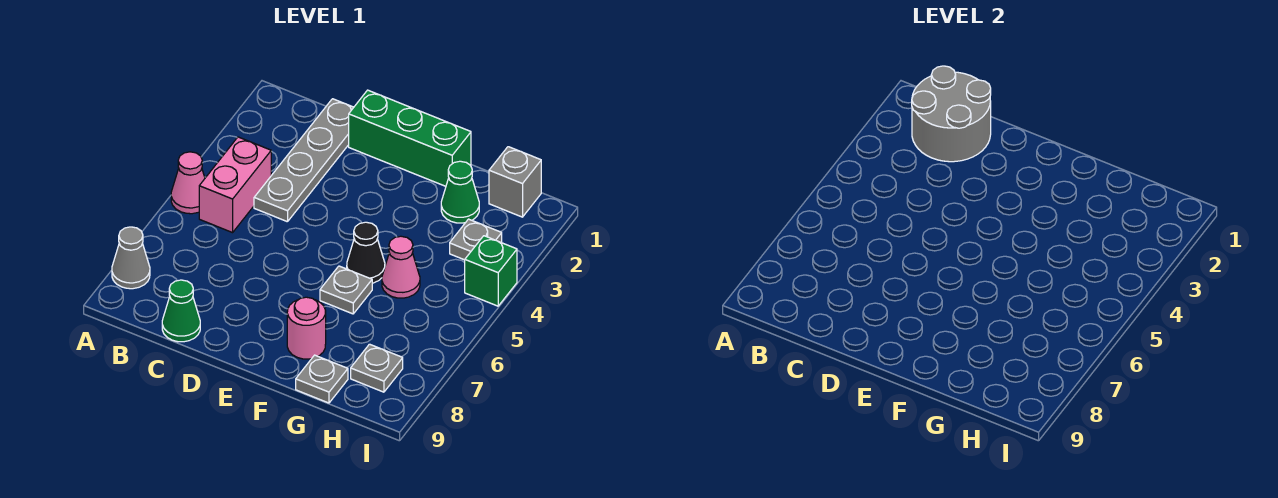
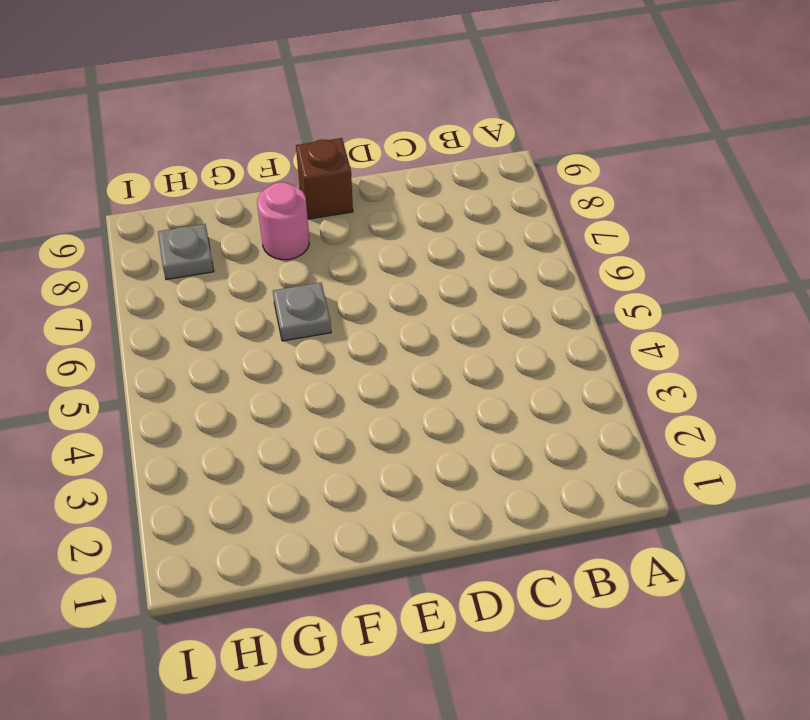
brown brick E9 level 1 -> none
none -> pink cone A5 level 1
none -> grey cone A8 level 1
none -> pink brick B4:B5 level 1

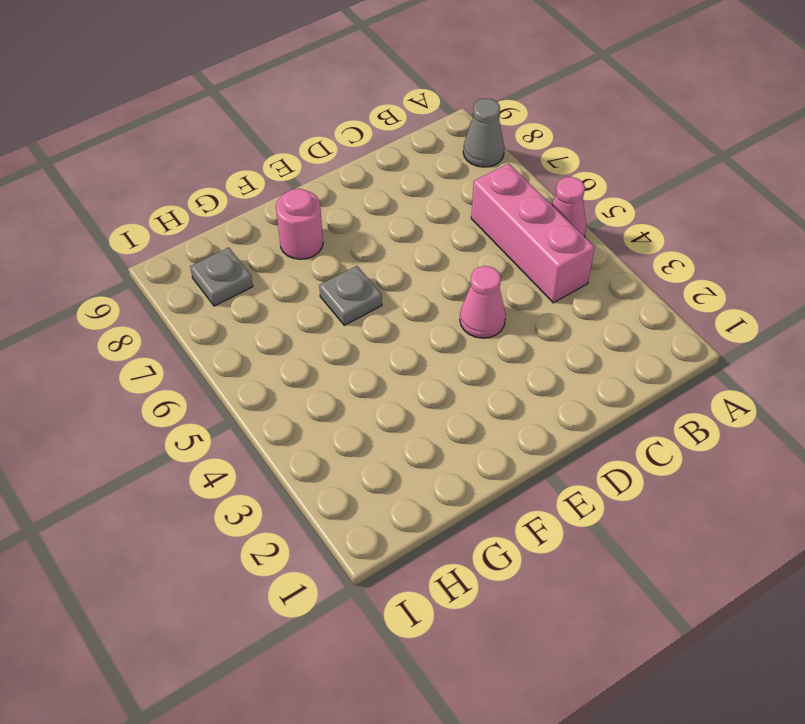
pink brick B4:B6 level 1 -> pink brick B4:B5 level 1
pink cone D4 level 1 -> pink cone G5 level 1
none -> grey plate C1:C4 level 1
none -> green cone C9 level 1
none -> green brick D1:F1 level 1

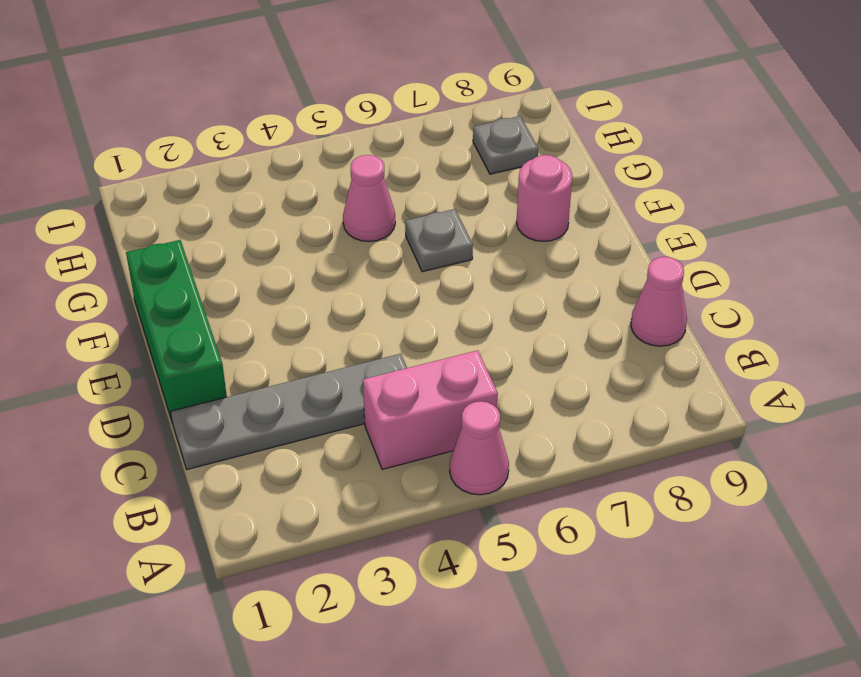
pink cone C9 level 1 -> green cone C9 level 1
none -> grey cone A8 level 1
none -> black cone F5 level 1
none -> green cone G2 level 1

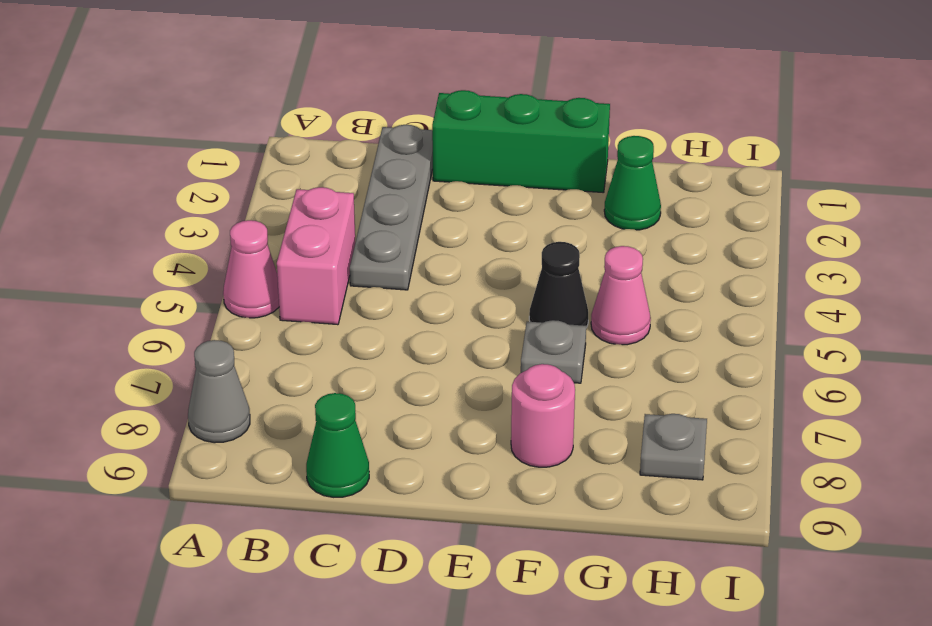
none -> grey plate G9 level 1
none -> grey brick H1 level 1
none -> grey plate H3 level 1

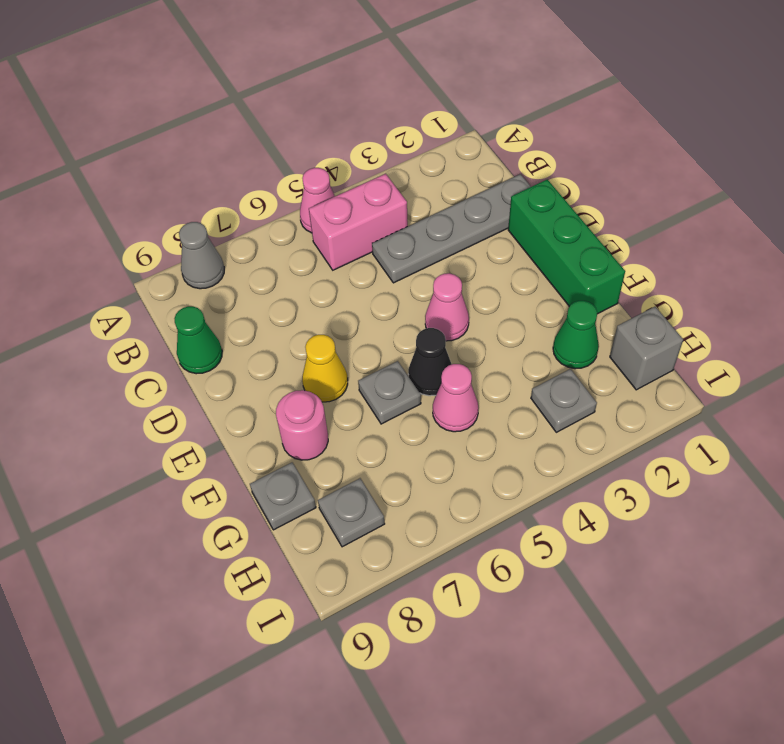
pink cone E4 level 1 -> none
yellow cone E7 level 1 -> none
none -> green brick I4 level 1
none -> grey round brick B1:C2 level 2

